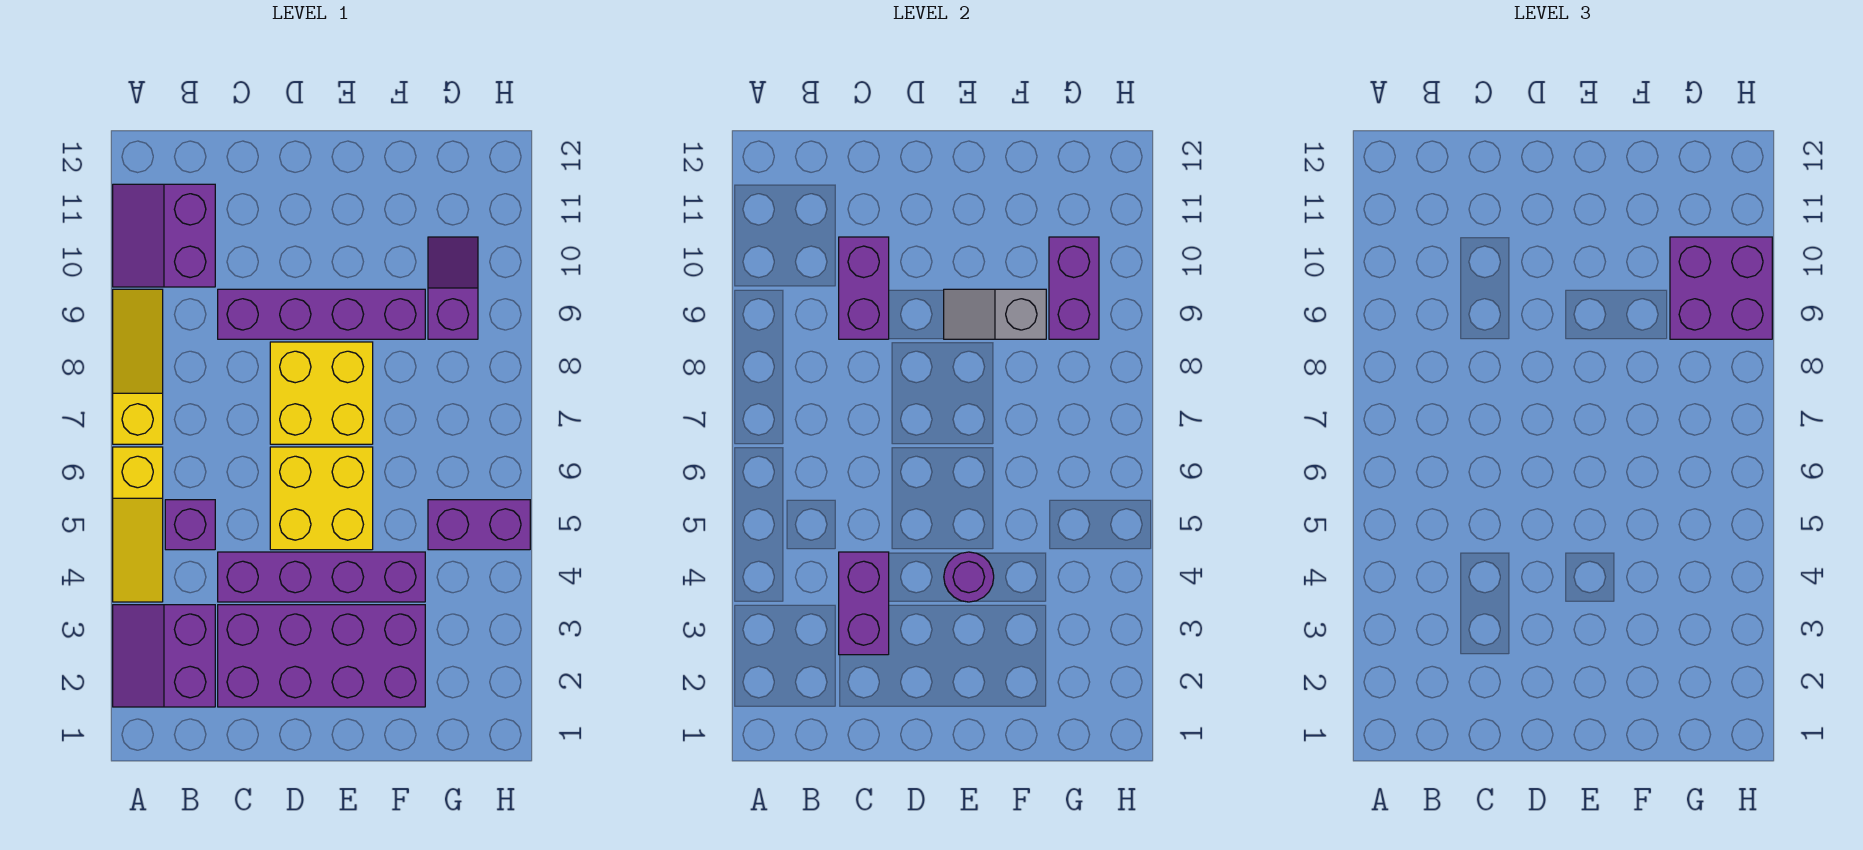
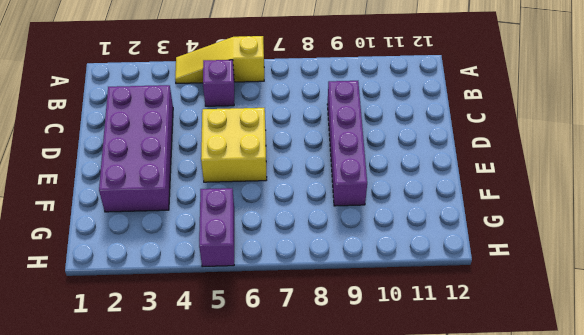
none -> purple slope A2:B3 level 1 top B
none -> yellow slope A7:A9 level 1 top 7
none -> purple slope A10:B11 level 1 top B

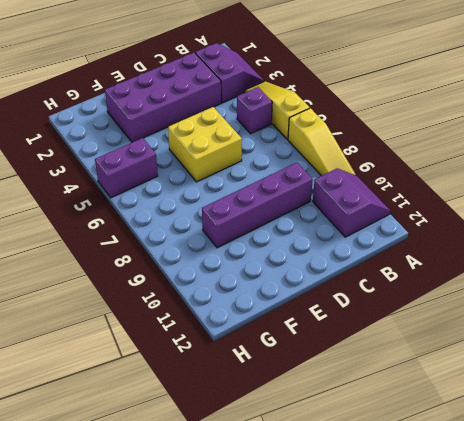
none -> purple brick C4:F4 level 1
none -> yellow brick D7:E8 level 1
none -> purple slope G9:G10 level 1 top 9

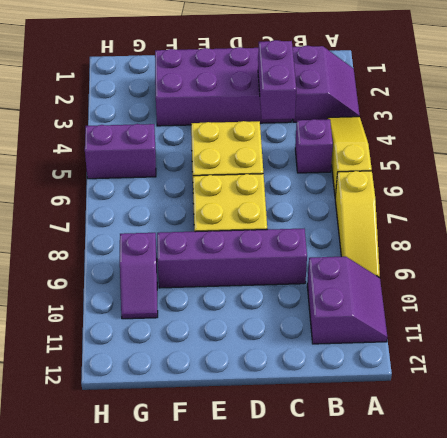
none -> purple brick C4:F4 level 1
none -> purple brick C9:C10 level 2
none -> purple round brick E4 level 2

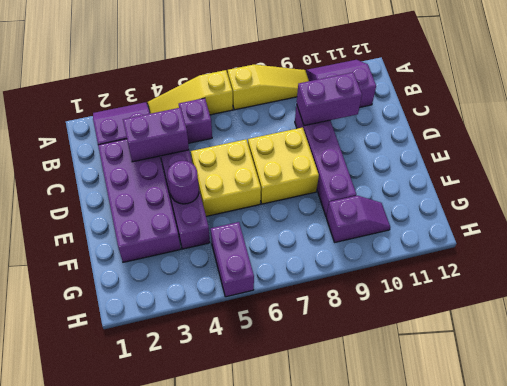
none -> grey slope E9:F9 level 2 top F
none -> purple brick G9:G10 level 2
none -> purple brick G9:H10 level 3

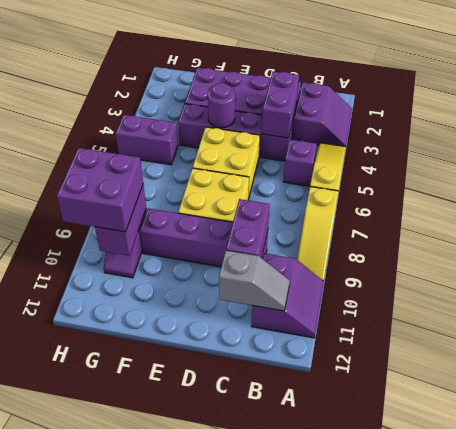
grey slope B11:C11 level 2 top C -> grey slope E9:F9 level 2 top F

